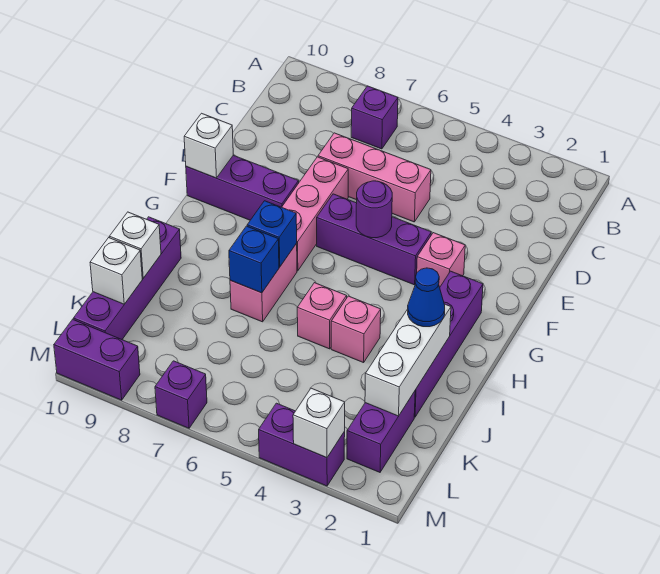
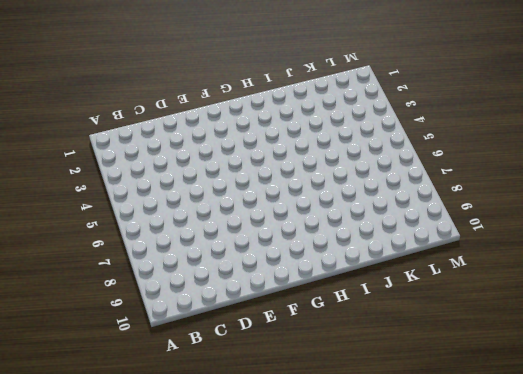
none -> purple brick B7 level 1
none -> pink brick D5:D7 level 1
none -> pink brick E7:G7 level 1

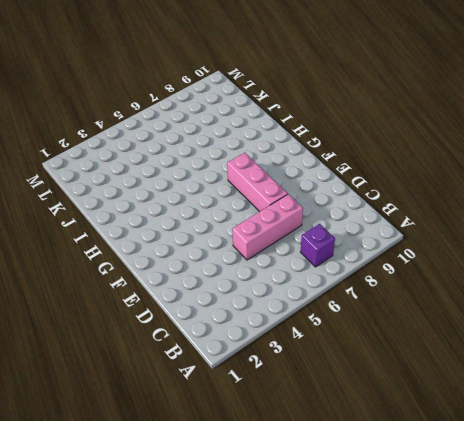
none -> pink brick F3 level 1
none -> purple brick F4:F6 level 1
none -> purple brick F8:F10 level 1

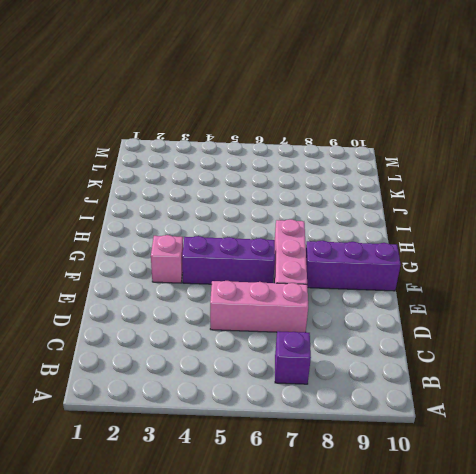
none -> purple brick G2:J2 level 1
none -> pink brick H7:I7 level 1
none -> pink brick I4 level 1

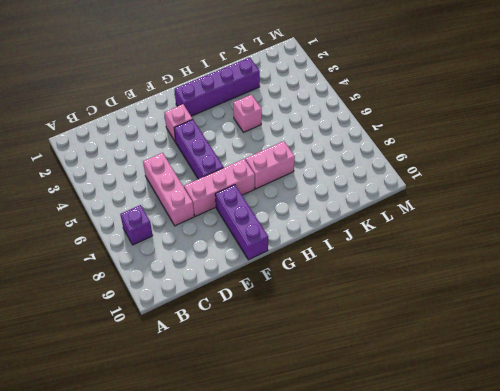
none -> pink brick I5 level 1
none -> purple brick I10:L10 level 1
none -> purple brick K2:L2 level 1

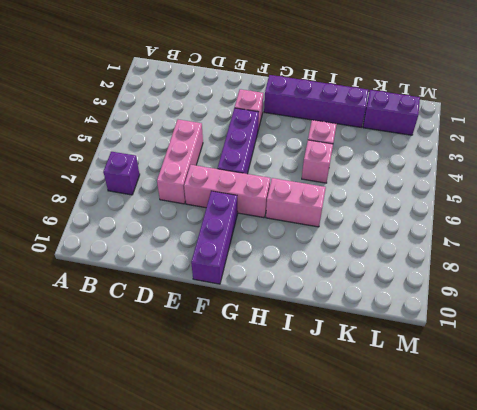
none -> purple brick I10:L10 level 1
none -> purple brick M3:M4 level 1
none -> purple brick M7 level 1

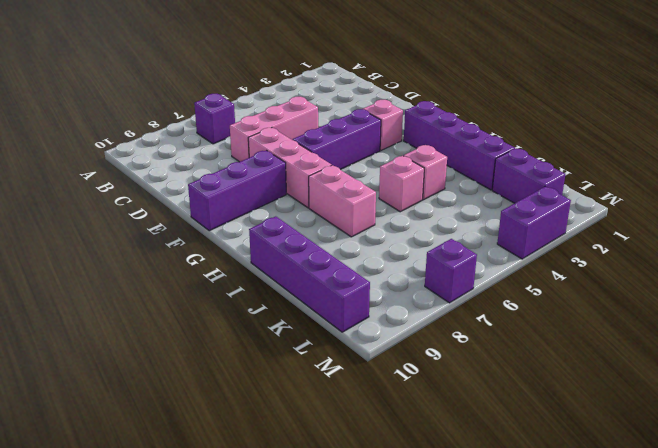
none -> purple brick M9:M10 level 1
none -> purple round brick F5 level 2
none -> white brick F10 level 2

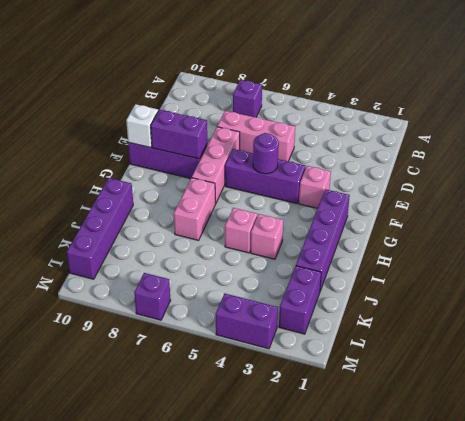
purple brick F8:F9 level 2 -> purple brick M9:M10 level 1
none -> blue brick H7 level 2
none -> white brick I2:K2 level 2
none -> blue brick I7 level 2

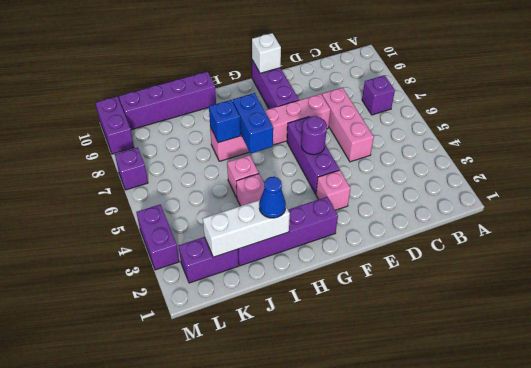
blue brick H6:H7 level 2 -> blue brick H7 level 2
none -> white brick J10 level 2
none -> white brick K10 level 2
none -> white brick M3 level 2

